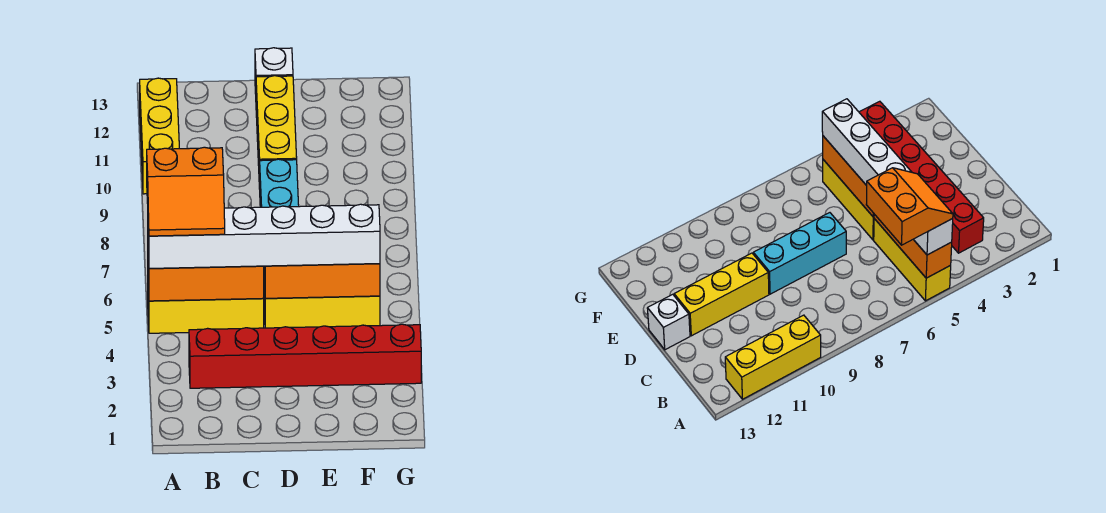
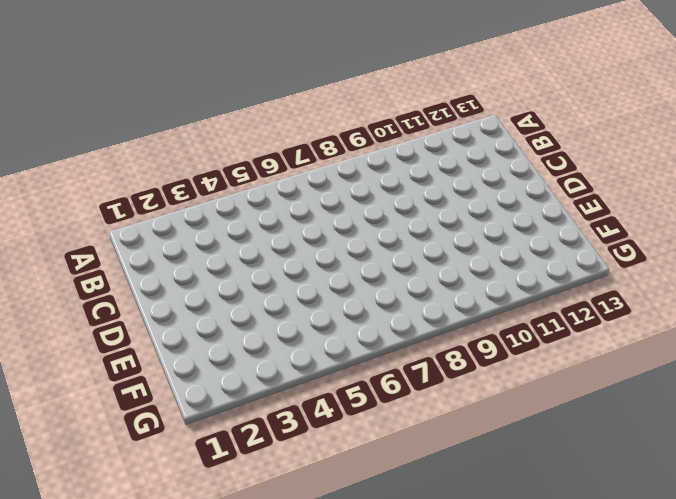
none -> yellow brick A5:C5 level 1
none -> yellow brick A10:A12 level 1

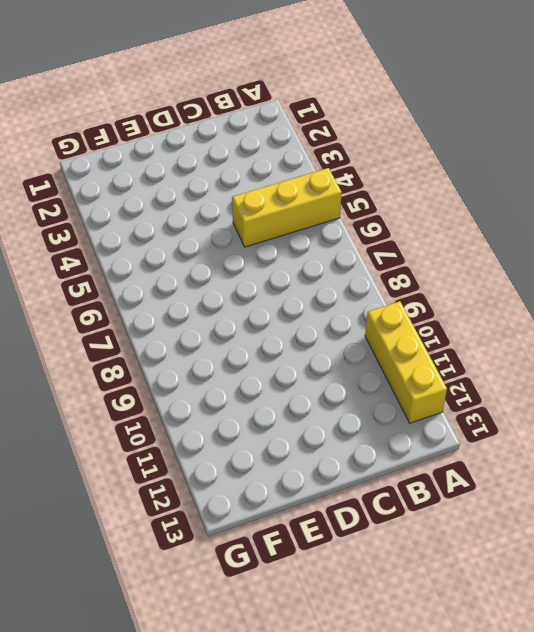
none -> red brick B3:G3 level 1
none -> yellow brick D5:F5 level 1

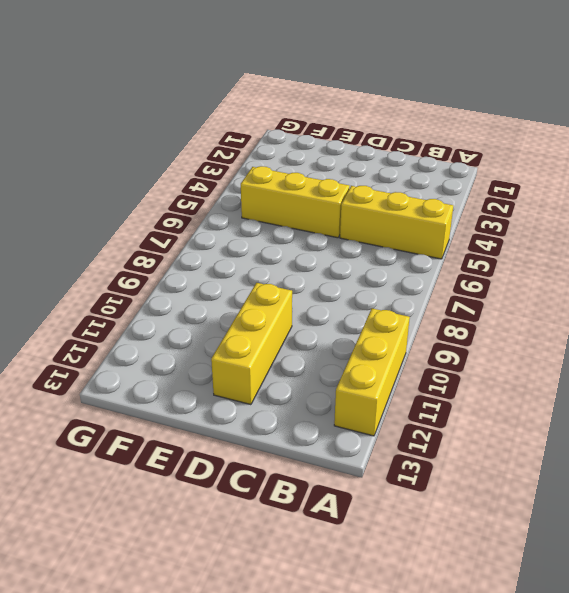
none -> red brick B3:G3 level 1
none -> cyan brick D7:D9 level 1

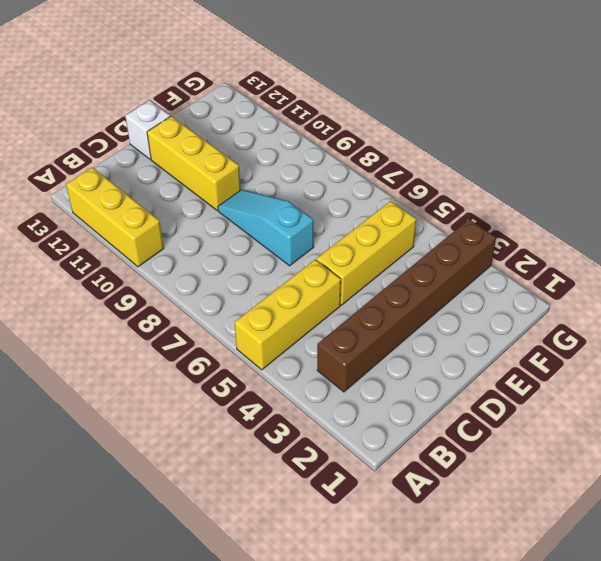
brown brick B3:G3 level 1 -> red brick B3:G3 level 1
cyan slope D7:D9 level 1 top 7 -> cyan brick D7:D9 level 1
none -> orange brick A5:C5 level 2
none -> orange brick D5:F5 level 2

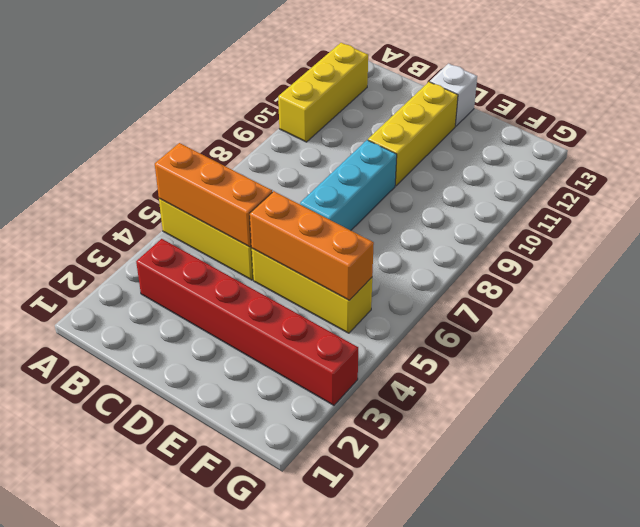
none -> white brick A5:F5 level 3
none -> orange slope A5:B6 level 4 top 6

